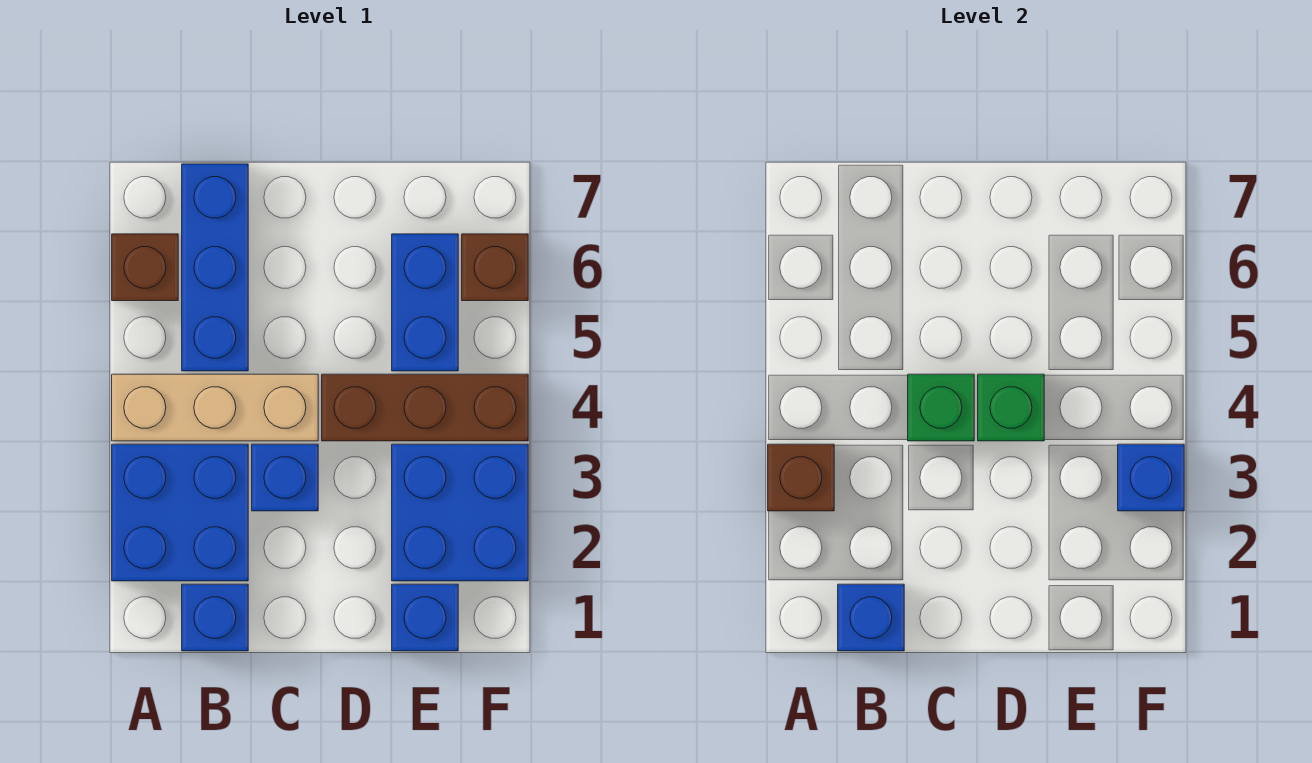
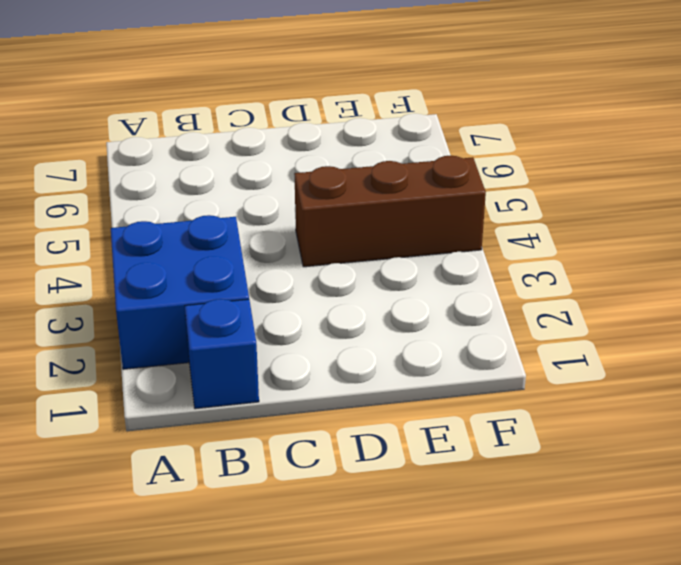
none -> tan brick A4:C4 level 1
none -> brown brick A6 level 1
none -> blue brick B5:B7 level 1

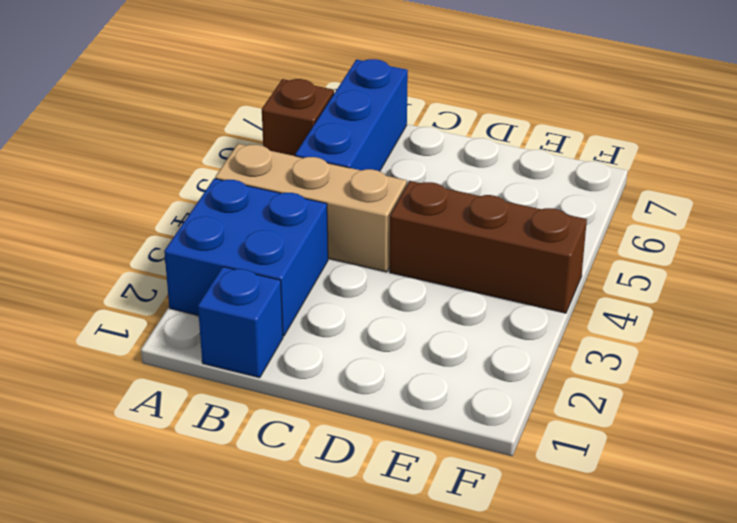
none -> blue brick C3 level 1
none -> blue brick E1 level 1
none -> blue brick E2:F3 level 1

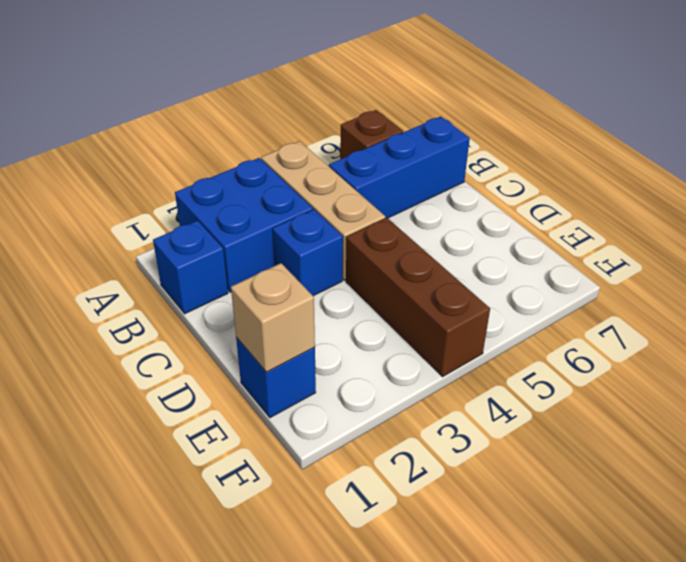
tan brick E1 level 2 -> none
none -> blue brick E2:F3 level 1
none -> blue brick E5:E6 level 1
none -> brown brick F6 level 1

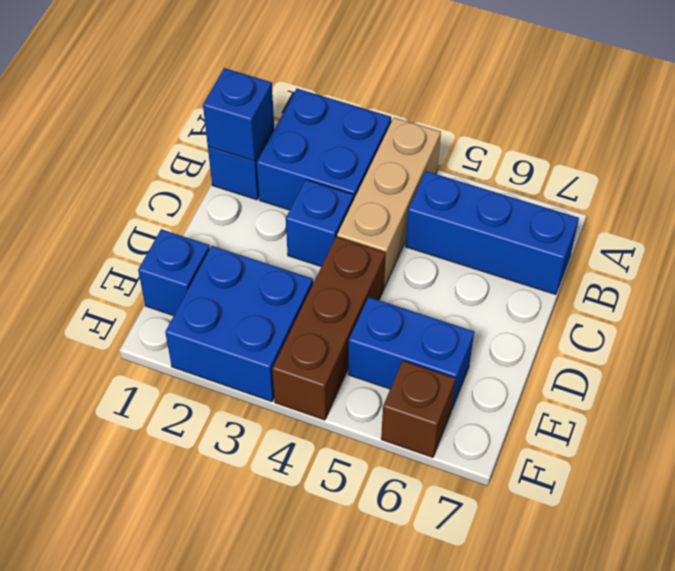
none -> brown brick A6 level 1
none -> brown brick A3 level 2
none -> green brick C4 level 2

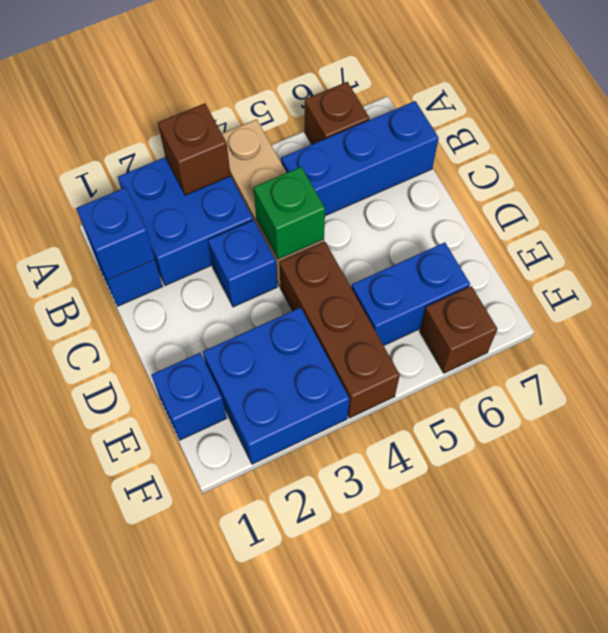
none -> green brick D4 level 2
none -> blue brick F3 level 2

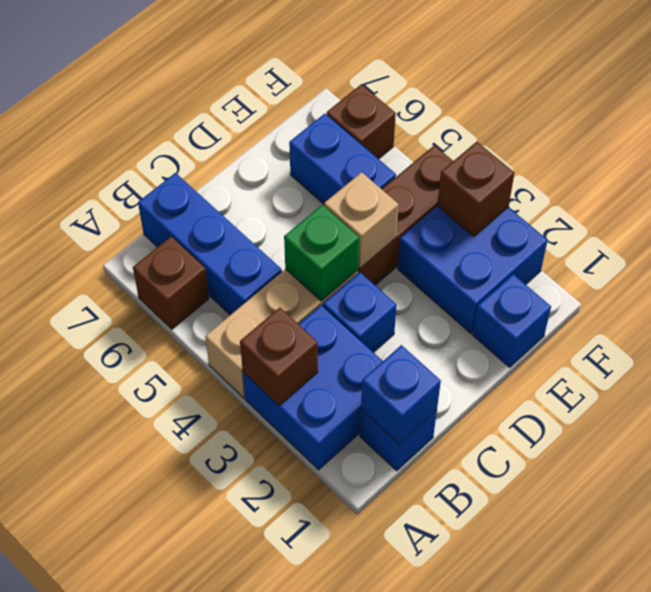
tan brick D4 level 2 -> green brick D4 level 2
brown brick F3 level 2 -> blue brick F3 level 2

